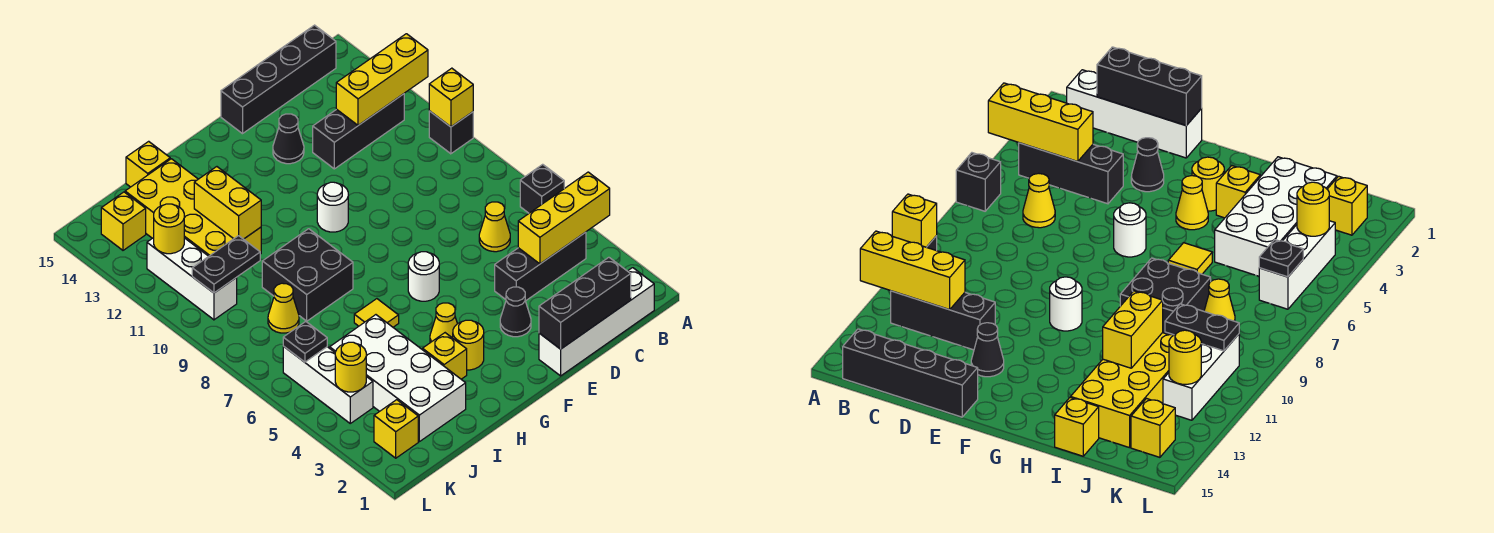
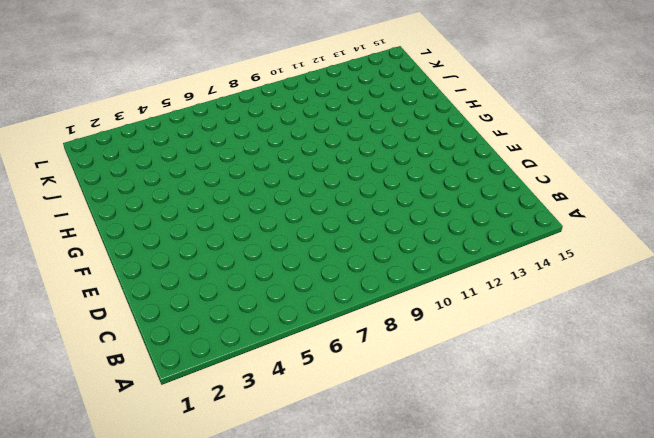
none -> black brick A6 level 1
none -> black brick A10 level 1
none -> white brick B1:E1 level 1
none -> black brick B4:D4 level 1

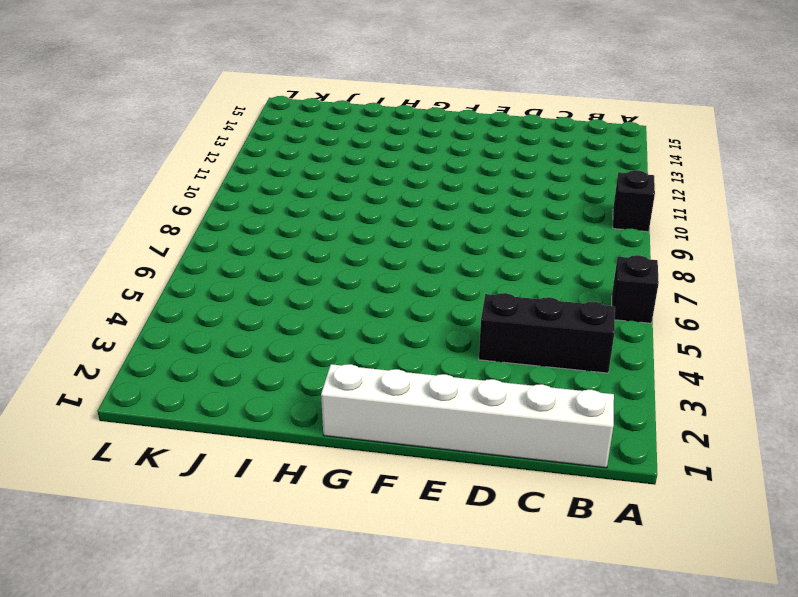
white brick B1:G1 level 1 -> white brick B1:E1 level 1
none -> black brick B12:D12 level 1
none -> black brick B15:E15 level 1
none -> yellow cone C6 level 1
none -> black cone E3 level 1

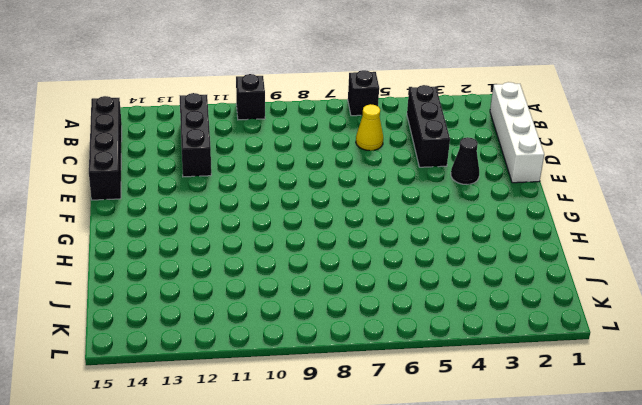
none -> black cone E13 level 1
none -> white round brick F6 level 1
none -> white round brick F10 level 1
none -> yellow round brick G3 level 1

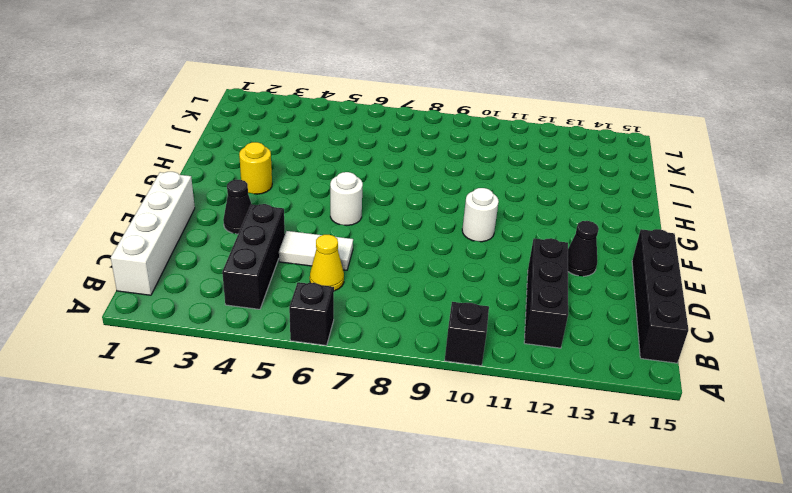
white tile D5:D6 level 1 -> none
none -> yellow cone G4 level 1
none -> yellow brick H3 level 1
none -> yellow tile H6 level 1
none -> black brick H8:I9 level 1

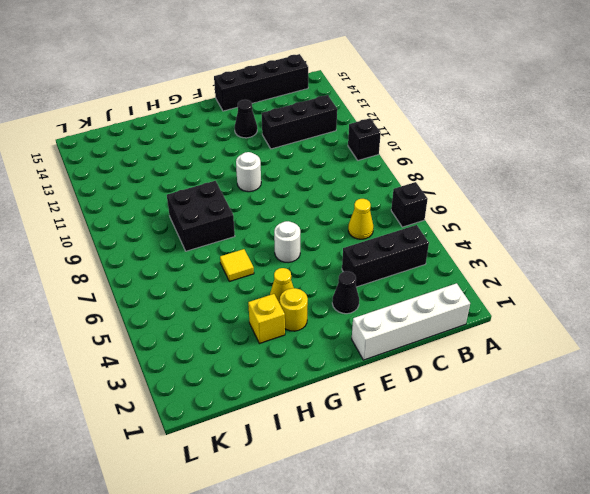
none -> white brick I2:J5 level 1
none -> yellow brick I11:J14 level 1
none -> yellow brick I15 level 1
none -> yellow cone J8 level 1

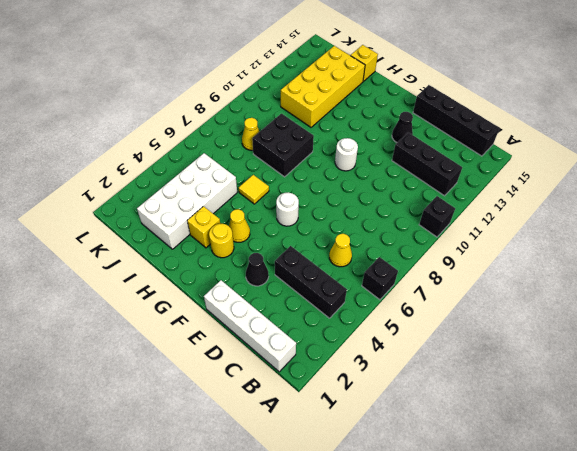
none -> yellow brick K2 level 1
none -> white brick K4:K6 level 1
none -> white brick K10:K12 level 1
none -> yellow brick K14 level 1

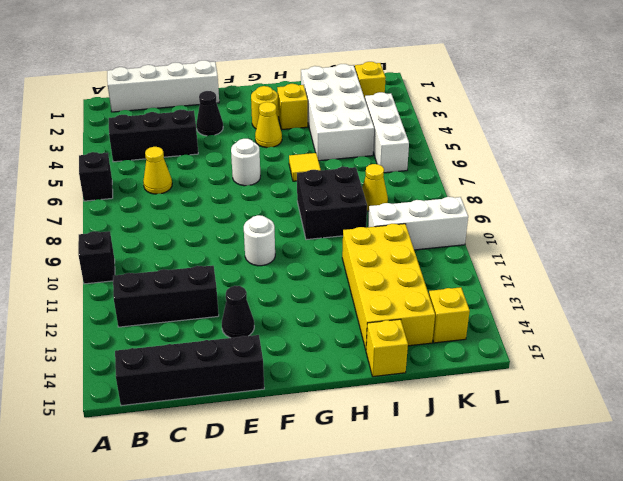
white brick J10:L10 level 1 -> white brick K10:K12 level 1
none -> yellow brick A4:C4 level 2
none -> yellow brick A10 level 2
none -> yellow brick A12:C12 level 2
none -> black brick C1:E1 level 2

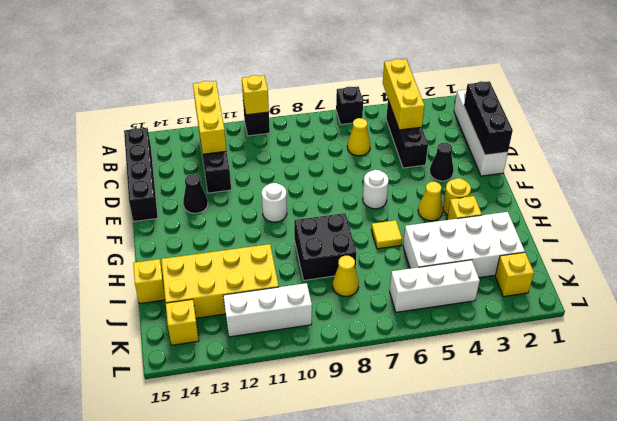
none -> yellow brick I11:I12 level 2
none -> black plate J10:K10 level 2
none -> yellow round brick K4 level 2
none -> black plate K6 level 2

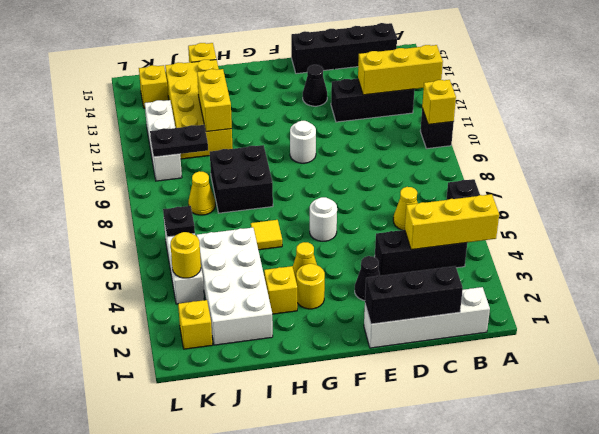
none -> yellow round brick K12 level 2

